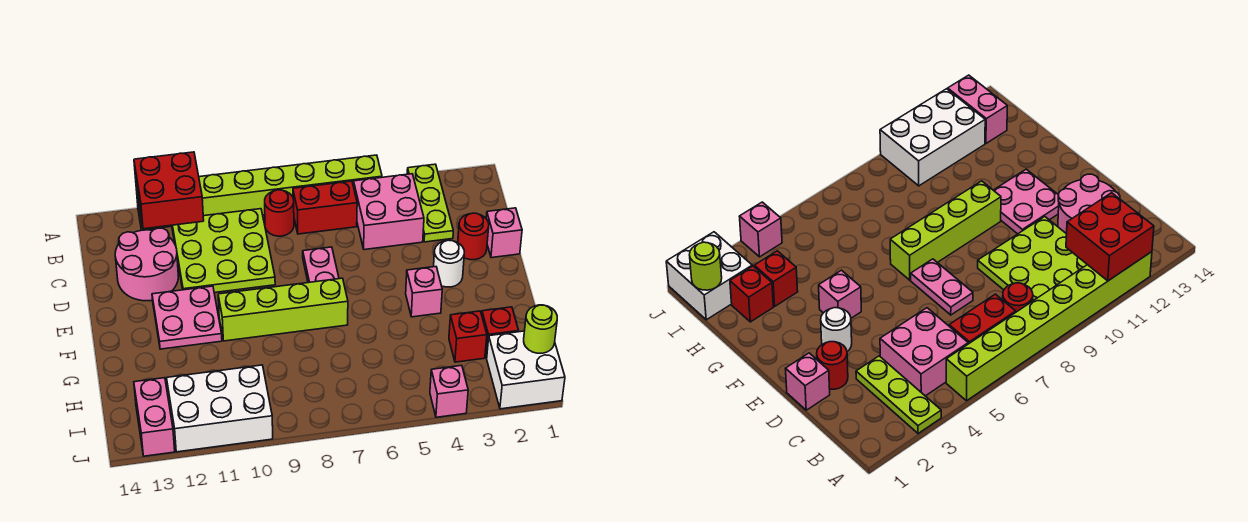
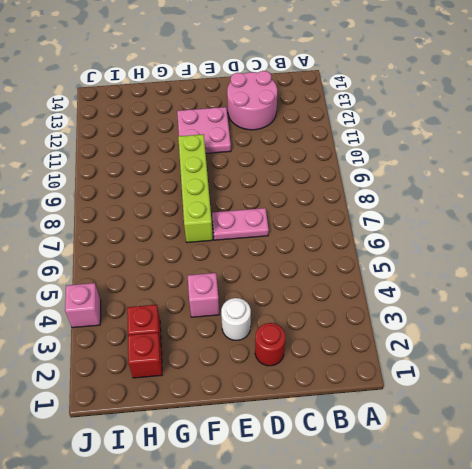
none -> lime plate A3:C3 level 1
none -> lime brick A5:A12 level 1
none -> pink brick B4:C5 level 1

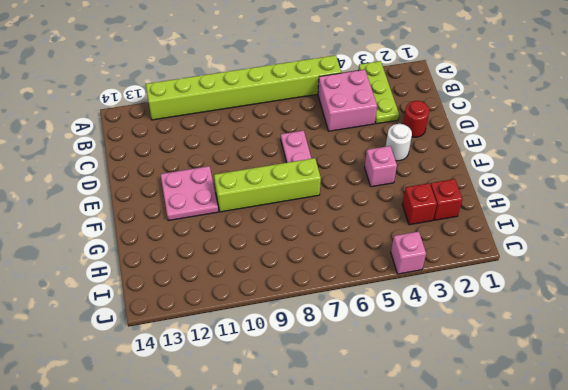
none -> red brick B6:B7 level 1
none -> red round brick B8 level 1
none -> lime plate B9:D11 level 1

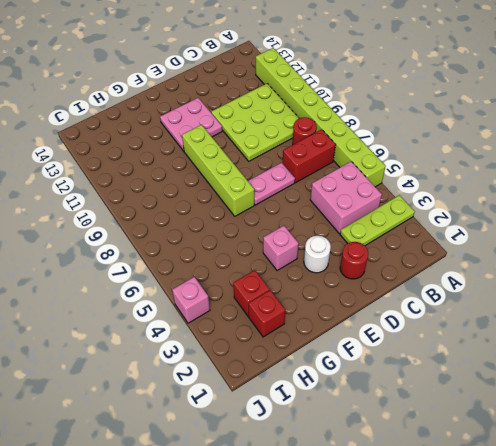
red brick B7:C7 level 1 -> red brick B6:B7 level 1
none -> pink round brick C12:D13 level 1
none -> pink brick D1 level 1
none -> white brick I1:J2 level 1

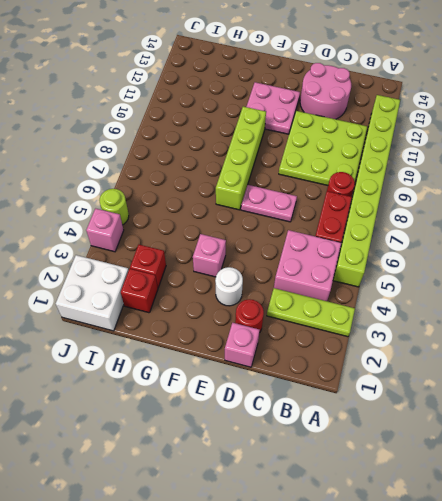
lime round brick J5 level 1 -> lime round brick I1 level 2
none -> white brick I10:J12 level 1
none -> pink brick I13:J13 level 1
none -> red brick A11:B12 level 2

